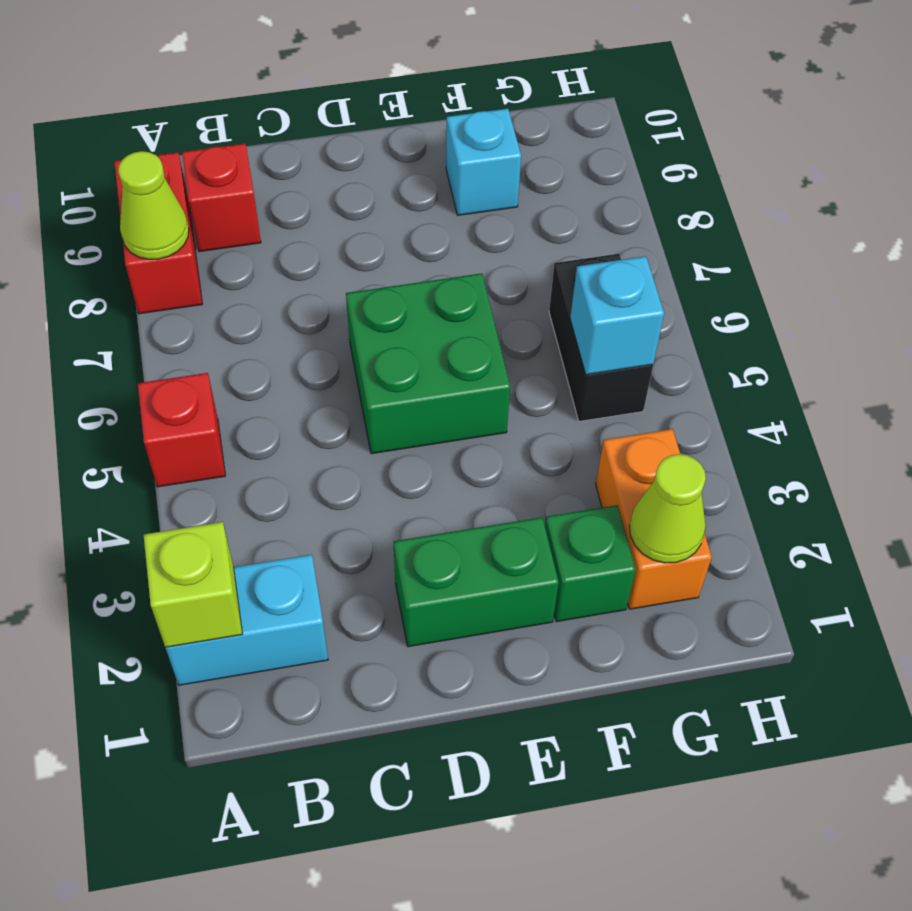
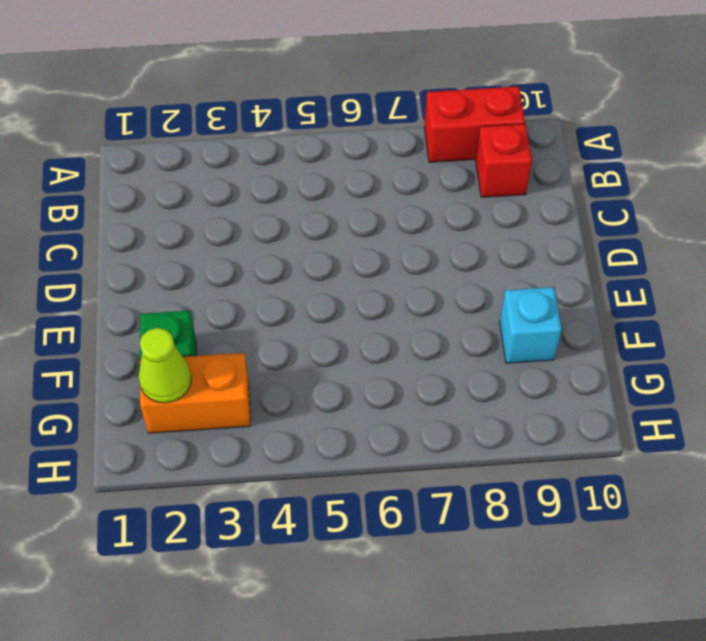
none -> cyan brick A2:B2 level 1
none -> red brick A5 level 1
none -> green brick D2:E2 level 1

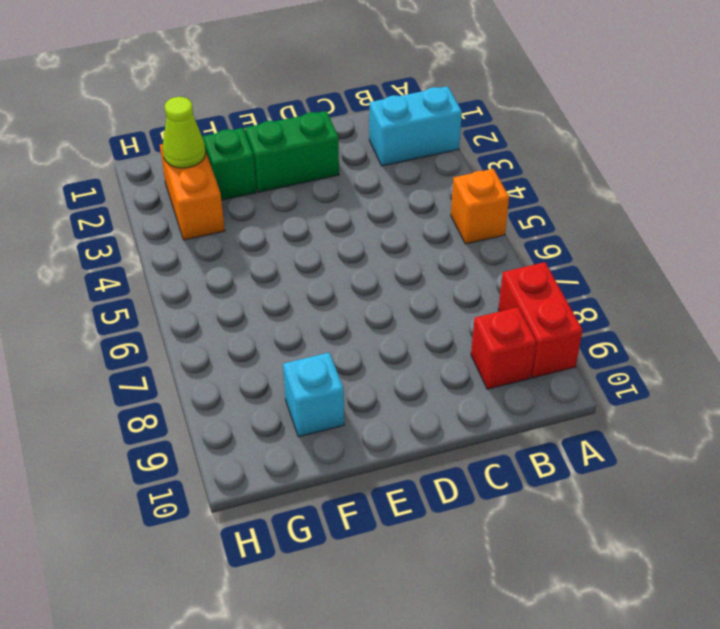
orange brick A5 level 1 -> red brick A5 level 1
none -> green brick D5:E6 level 1
none -> black brick G5:G6 level 1
none -> lime brick A2 level 2

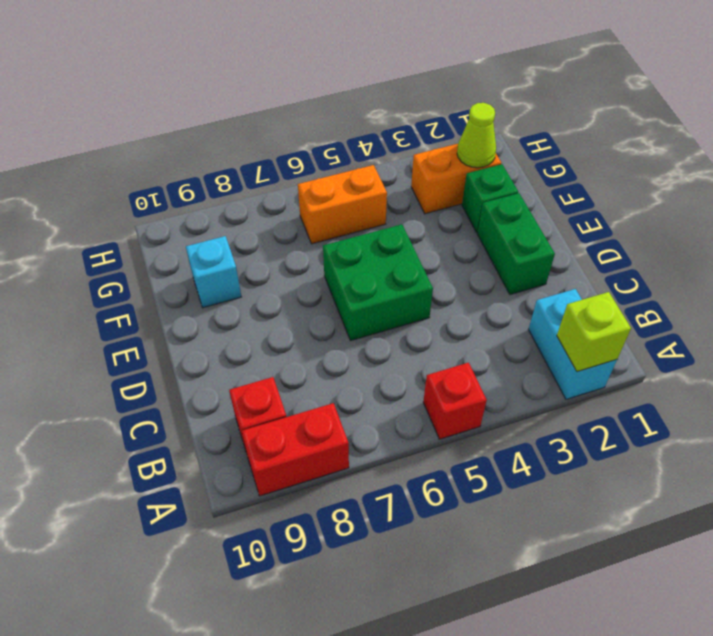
orange brick G5:G6 level 1 -> black brick G5:G6 level 1
none -> lime cone A8 level 2
none -> cyan brick G5 level 2

